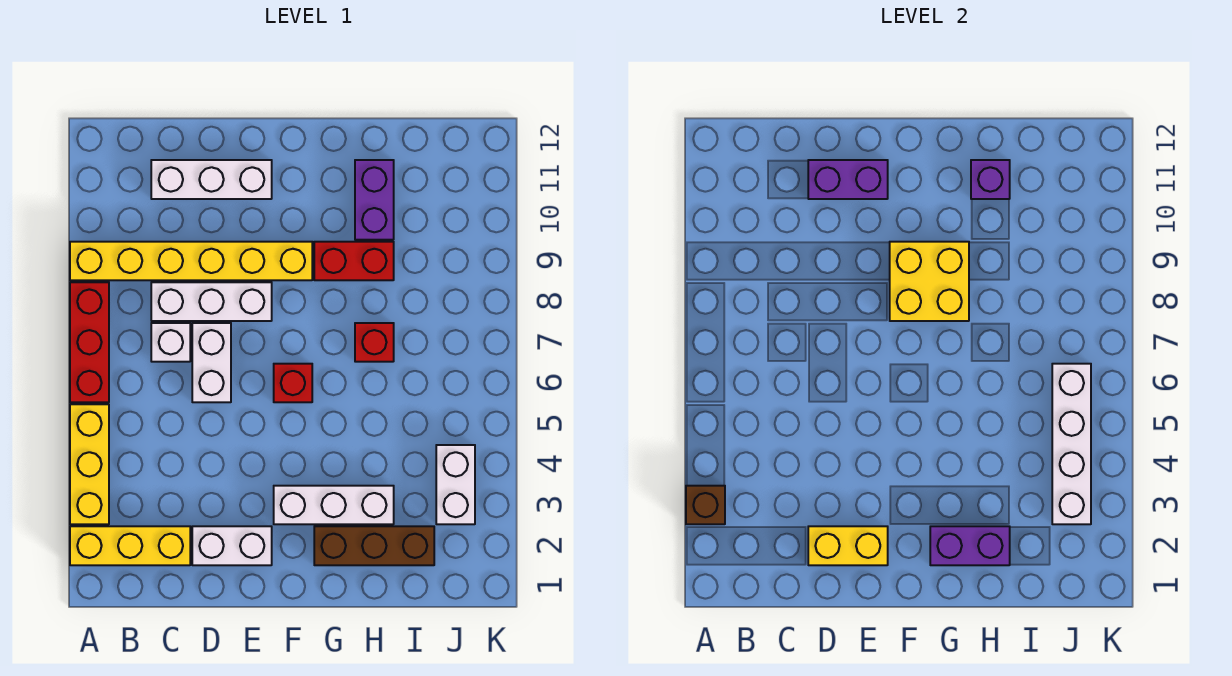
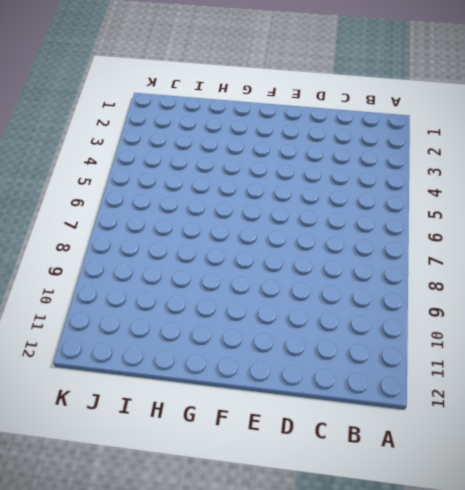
none -> yellow brick A2:C2 level 1
none -> yellow brick A3:A5 level 1
none -> red brick A6:A8 level 1

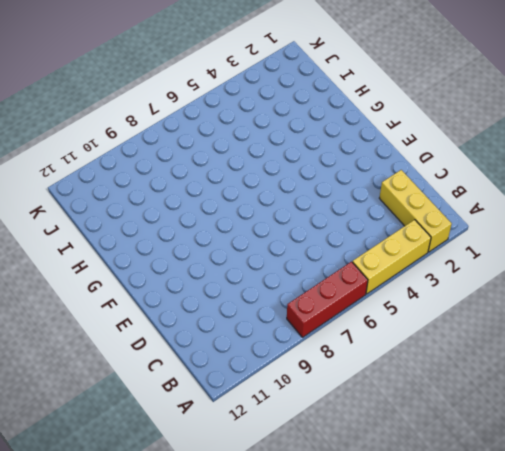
none -> yellow brick A9:F9 level 1
none -> white brick C7 level 1
none -> white brick C8:E8 level 1

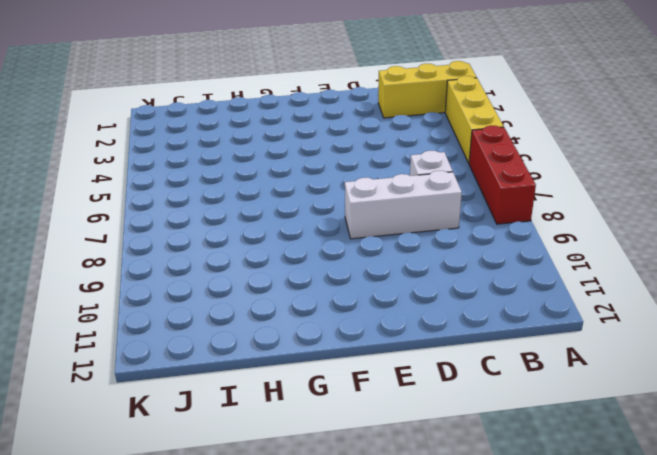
none -> yellow brick A9:F9 level 1
none -> white brick C11:E11 level 1
none -> white brick D2:E2 level 1

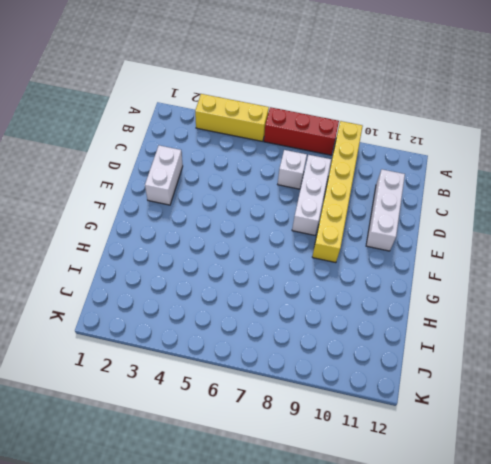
none -> yellow brick A2:C2 level 1
none -> white brick D6:D7 level 1
none -> white brick F3:H3 level 1

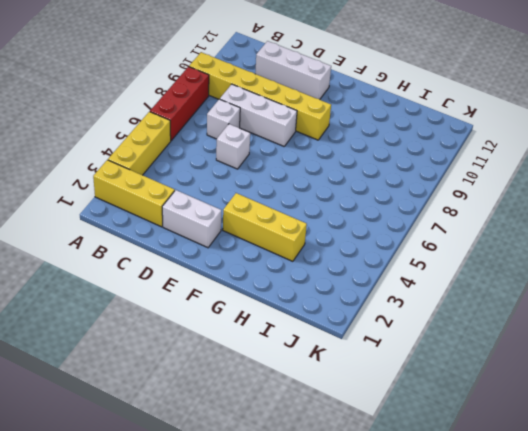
white brick D6 level 1 -> white brick D6:D7 level 1
yellow brick F3:H3 level 1 -> white brick F3:H3 level 1
none -> red brick F6 level 1
none -> brown brick G2:I2 level 1
none -> red brick G9:H9 level 1

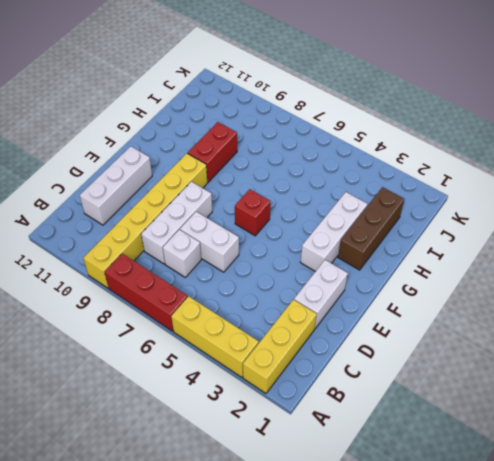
none -> red brick H7 level 1
none -> purple brick H10:H11 level 1
none -> white brick J3:J4 level 1

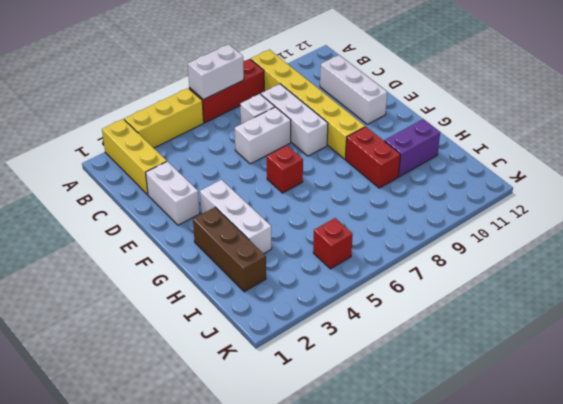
white brick A6:A7 level 2 -> white brick J3:J4 level 1
red brick J5 level 1 -> red brick H7 level 1
none -> brown brick A3 level 2
none -> yellow brick D2:E2 level 2
none -> purple brick D11:E11 level 2

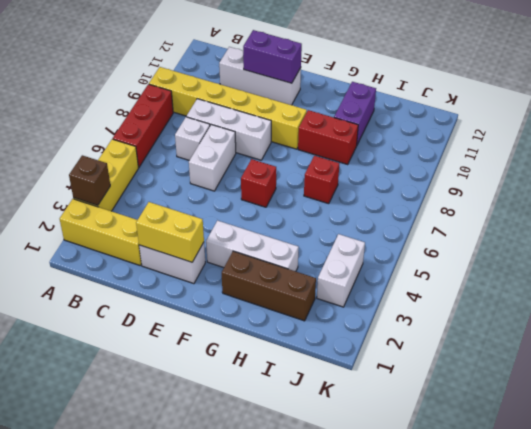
none -> yellow brick F8:G9 level 2
none -> purple brick G2:H2 level 2
none -> purple brick H11 level 2

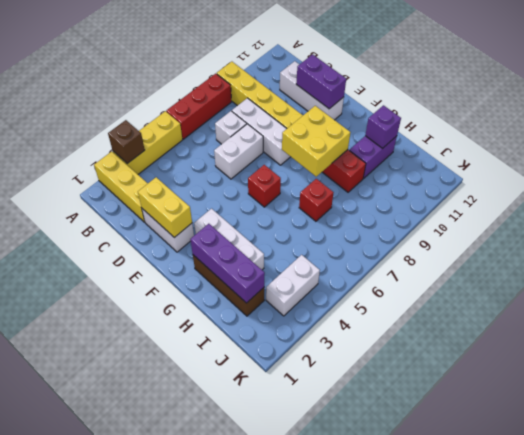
purple brick G2:I2 level 2 -> purple brick G2:H2 level 2
none -> white brick J3:J6 level 2

